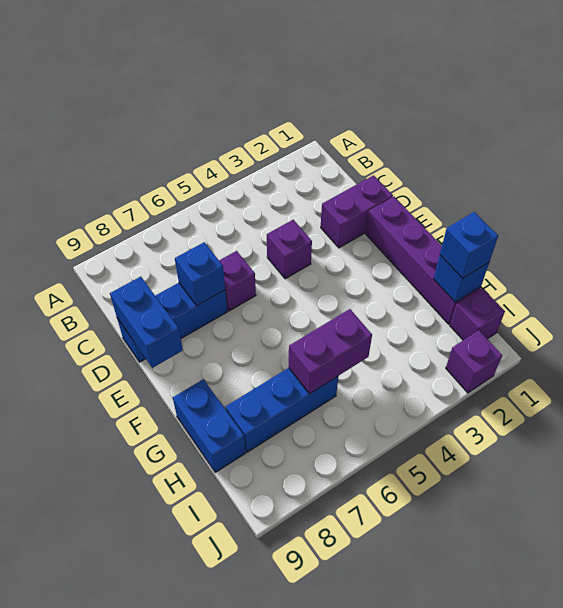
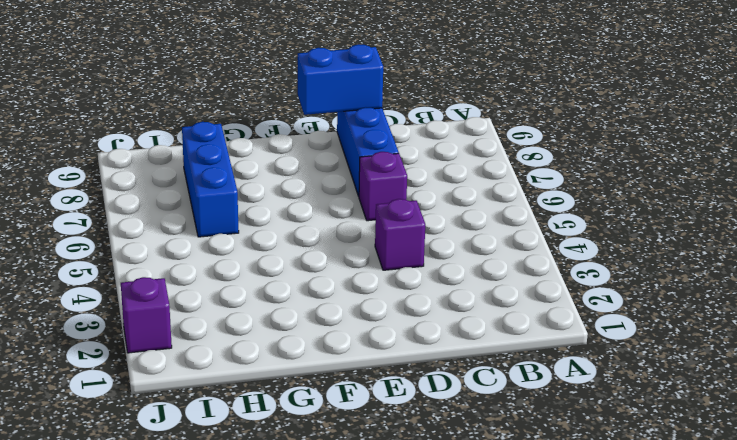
none -> purple brick D1:D2 level 1
none -> purple brick E1:H1 level 1
none -> blue brick G9:H9 level 1

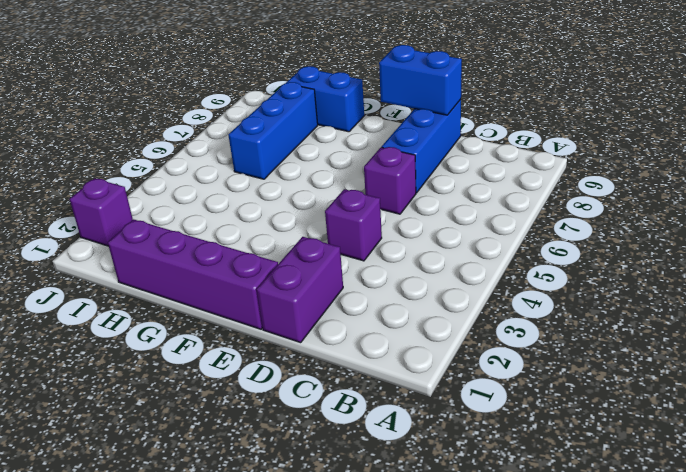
none -> purple brick I1 level 1
none -> blue brick D7 level 2
none -> blue brick H1 level 2

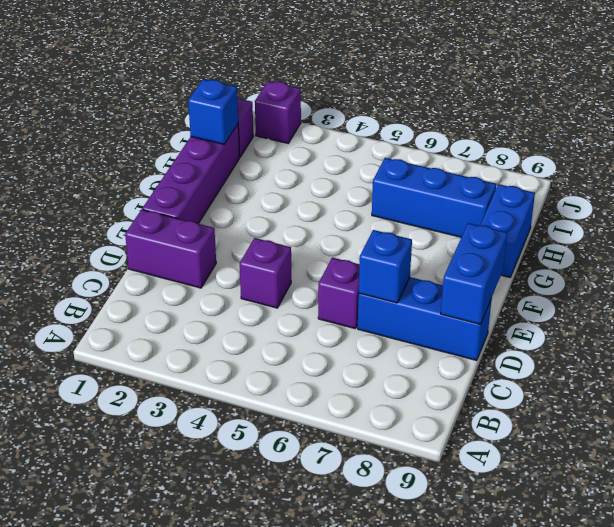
none -> purple brick H5:H6 level 2
none -> blue brick H1 level 3

